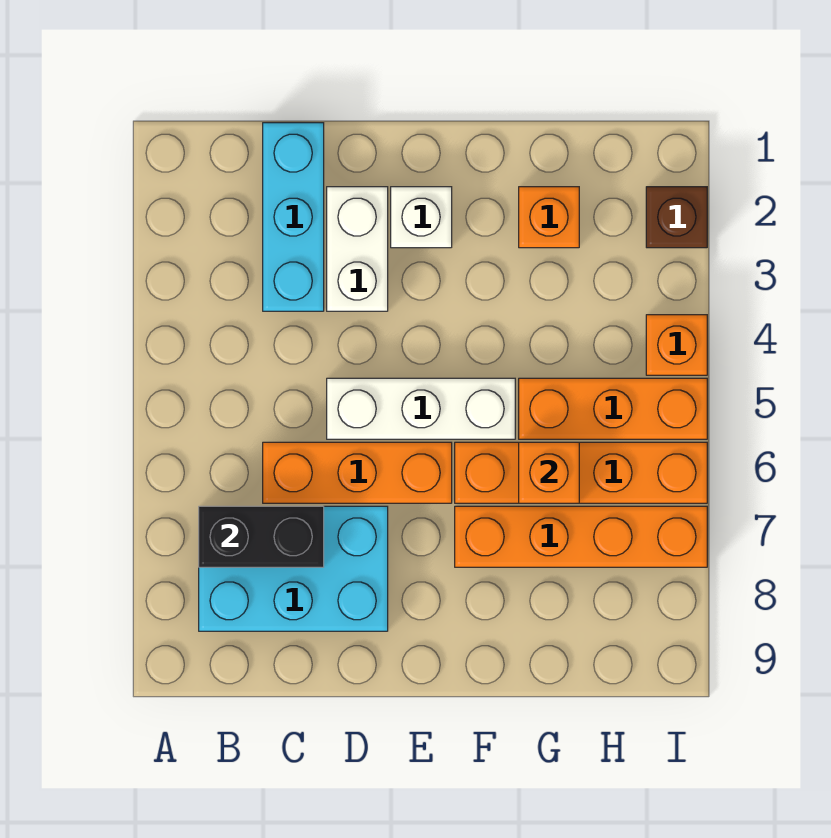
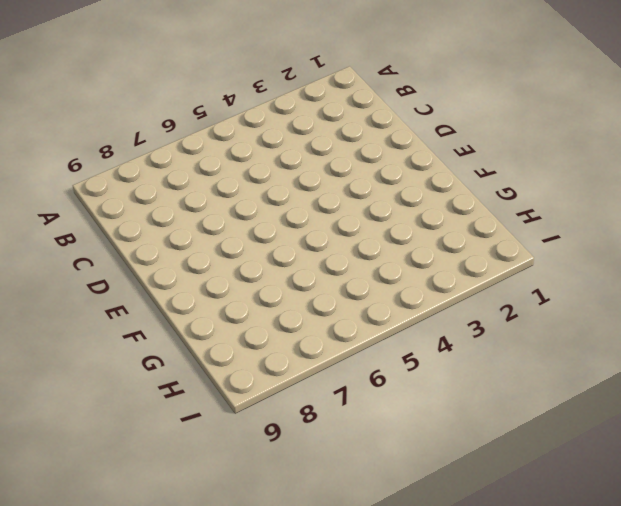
none -> cyan brick B7:D8 level 1
none -> cyan brick C1:C3 level 1
none -> orange brick C6:E6 level 1

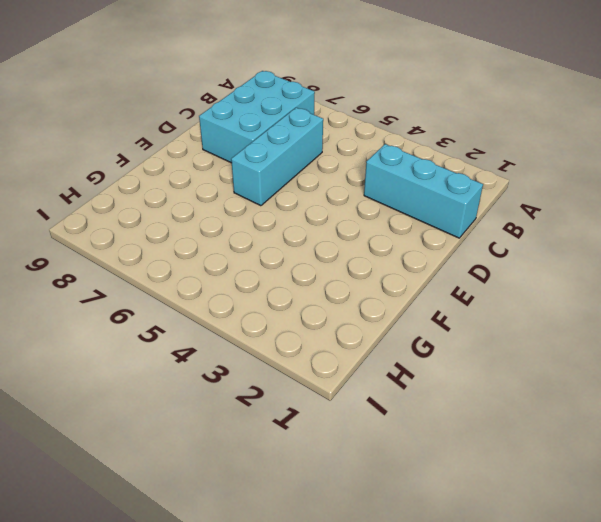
cyan brick C6:E6 level 1 -> orange brick C6:E6 level 1
none -> white brick D2:D3 level 1
none -> white brick D5:F5 level 1
none -> white brick E2 level 1

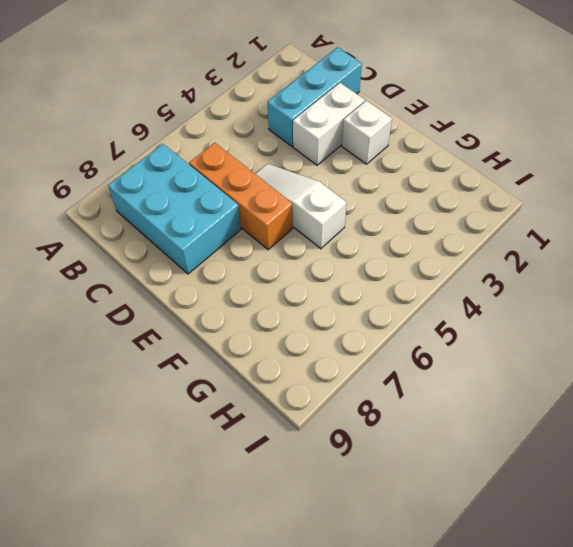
white slope D5:F5 level 1 top F -> white brick D5:F5 level 1
none -> orange brick F6:I6 level 1
none -> orange brick F7:I7 level 1
none -> orange brick G2 level 1

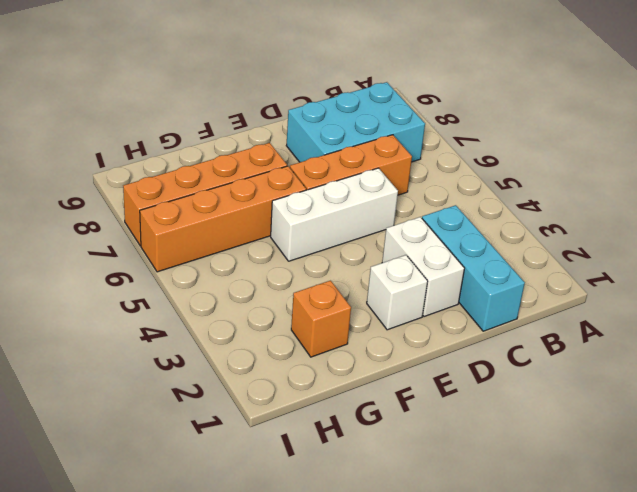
none -> orange brick G5:I5 level 1
none -> brown brick I2 level 1
none -> orange brick I4 level 1

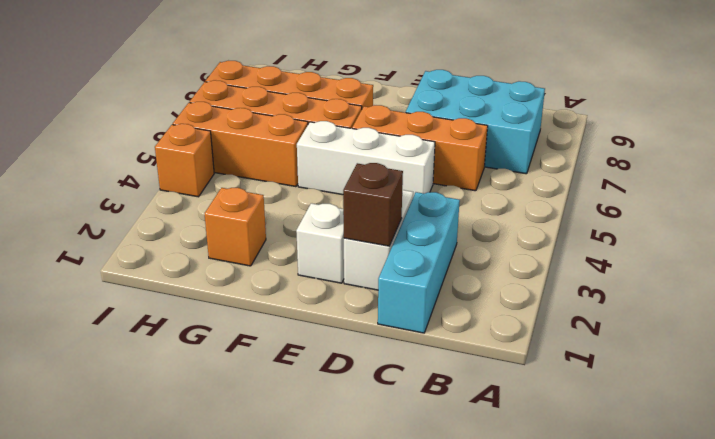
brown brick D2 level 2 -> brown brick I2 level 1
none -> black brick B7:C7 level 2
none -> orange brick G6 level 2

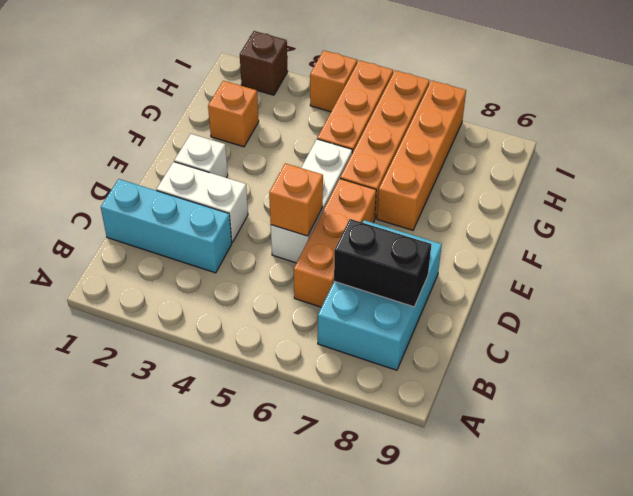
black brick C7:C8 level 2 -> black brick B7:C7 level 2
orange brick D5 level 2 -> orange brick G6 level 2

